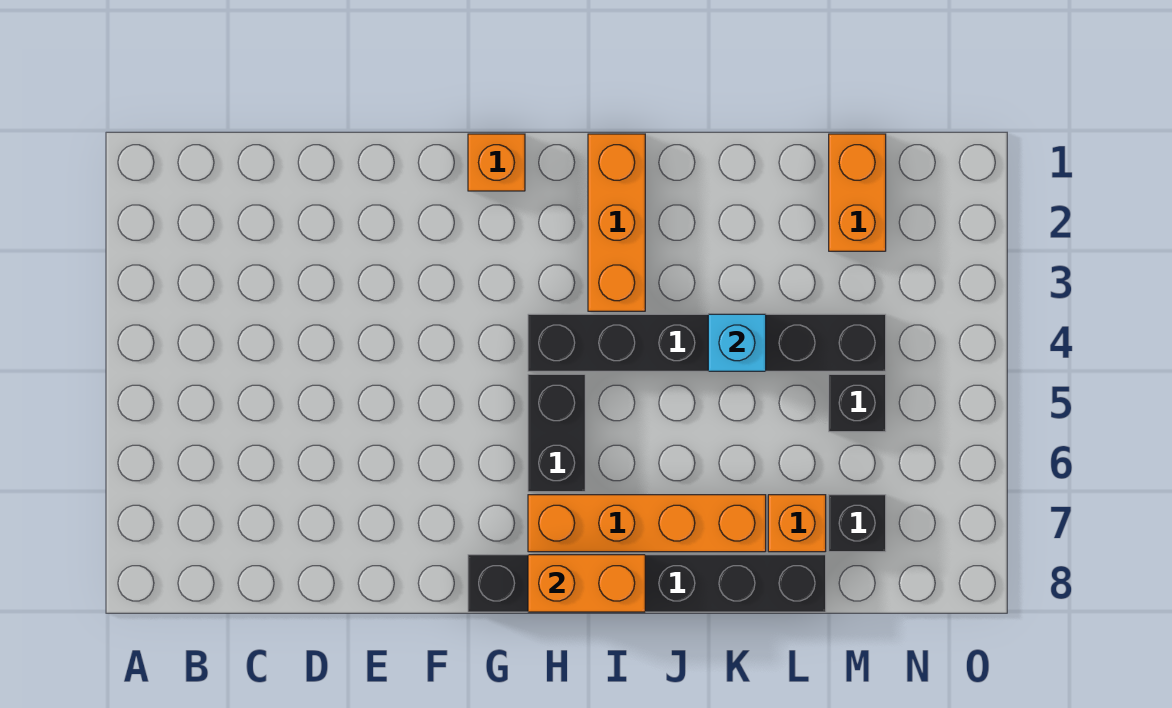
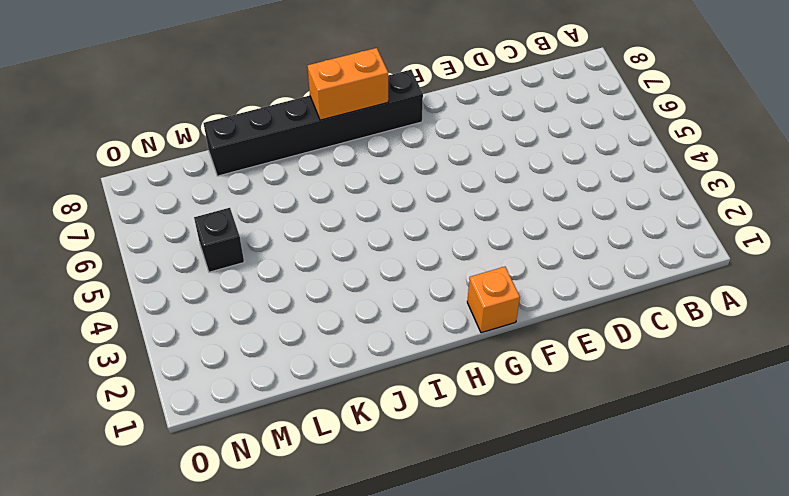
none -> black brick H4:M4 level 1
none -> black brick H5:H6 level 1
none -> orange brick H7:K7 level 1

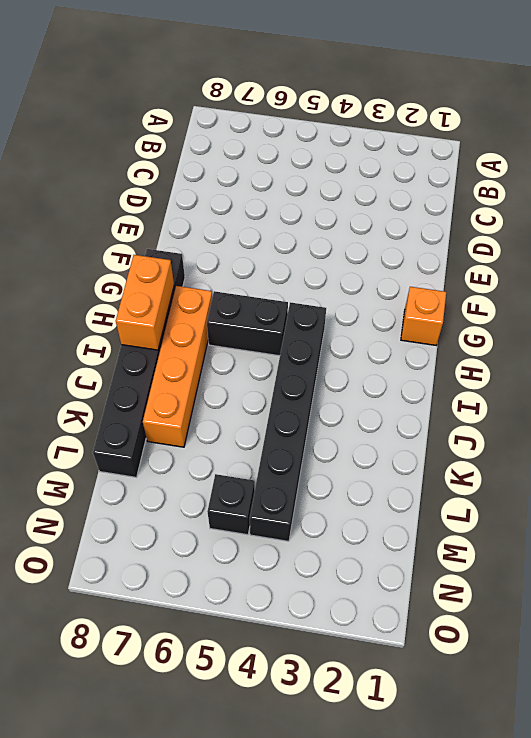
none -> orange brick I1:I3 level 1
none -> orange brick L7 level 1
none -> orange brick M1:M2 level 1

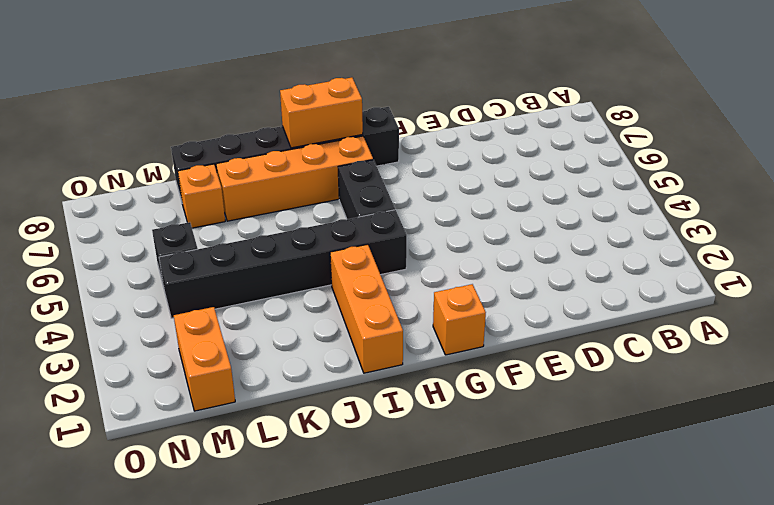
none -> black brick M7 level 1
none -> cyan brick K4 level 2

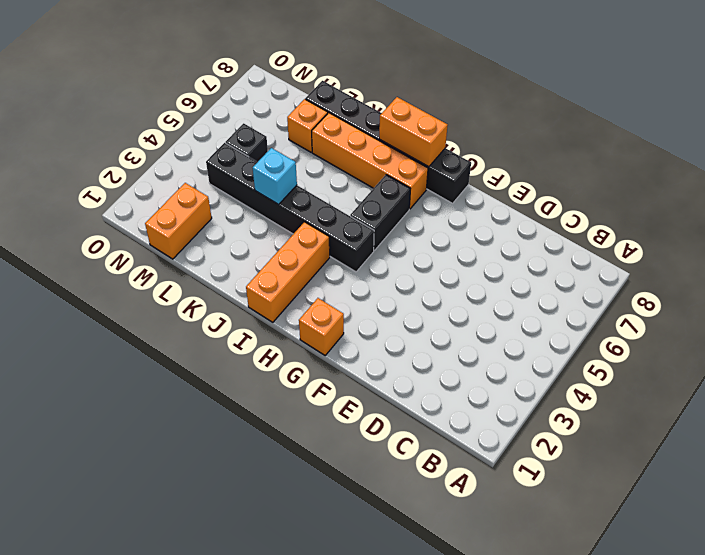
none -> black brick M7 level 1

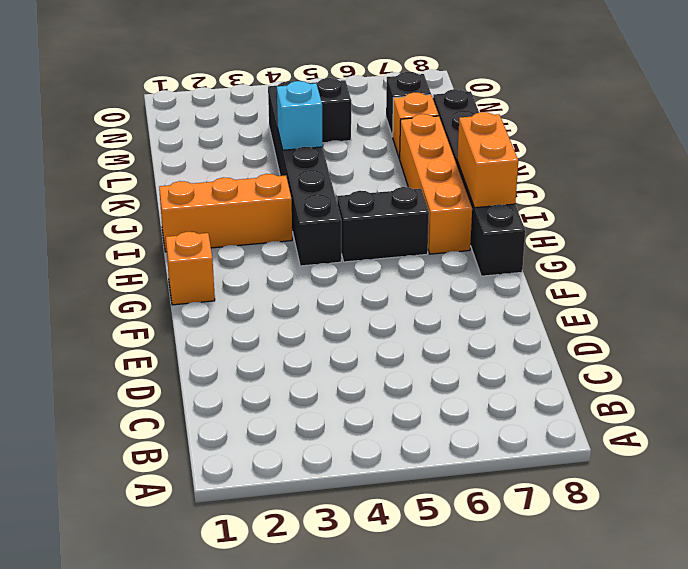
none -> orange brick M1:M2 level 1

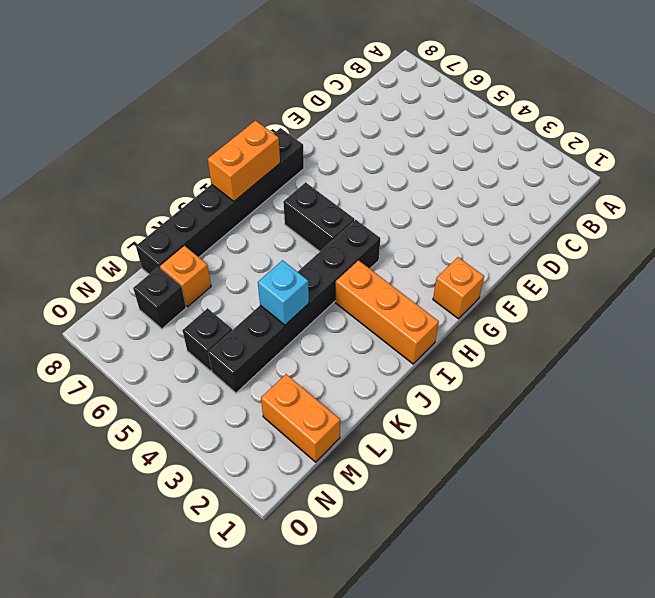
none -> orange brick H7:K7 level 1

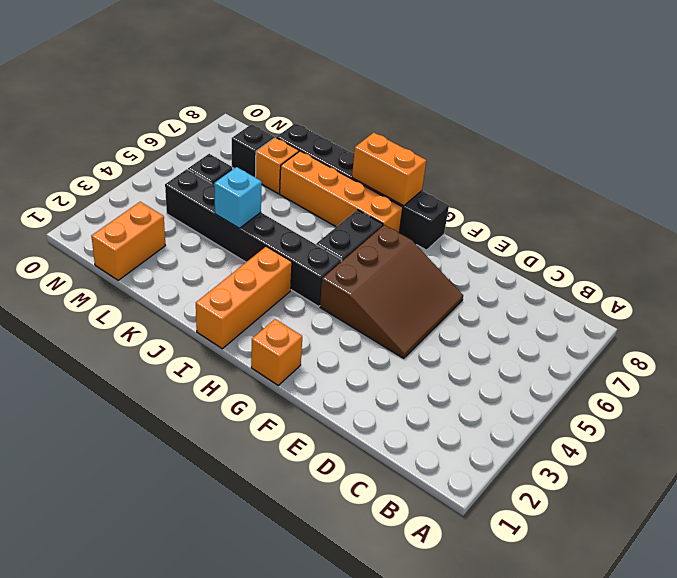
brown slope E4:G6 level 1 top G -> none

